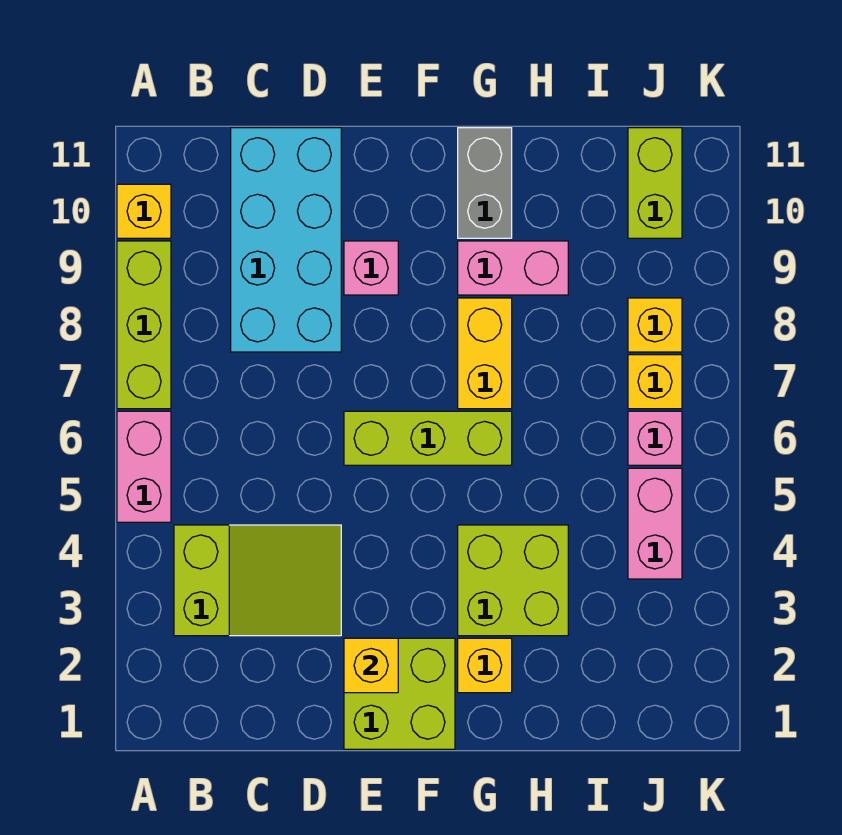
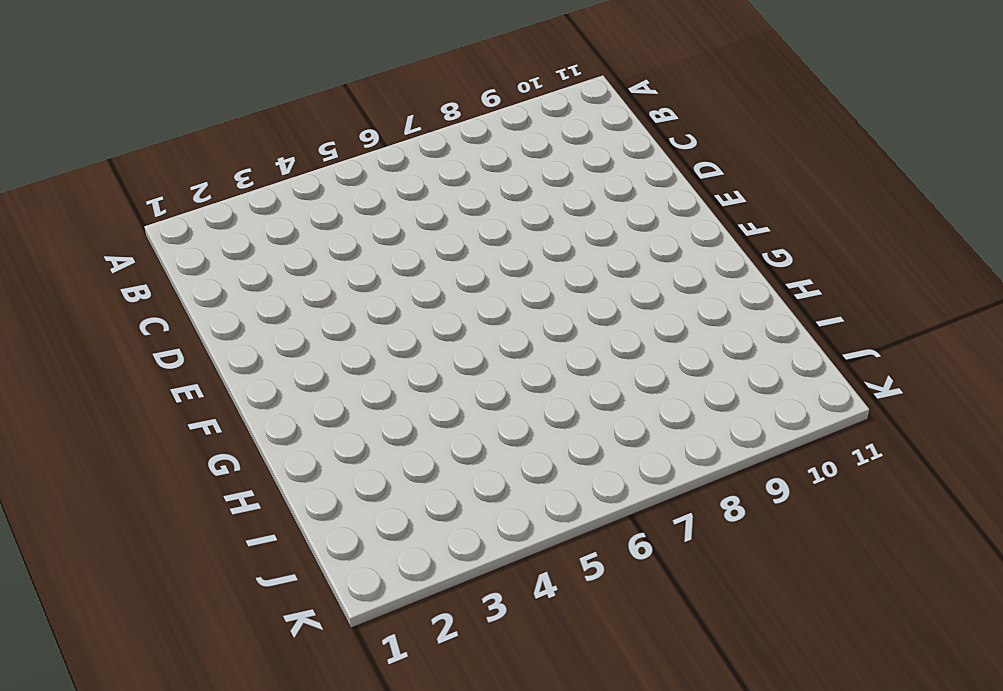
none -> pink brick A5:A6 level 1
none -> lime brick A7:A9 level 1
none -> yellow brick A10 level 1

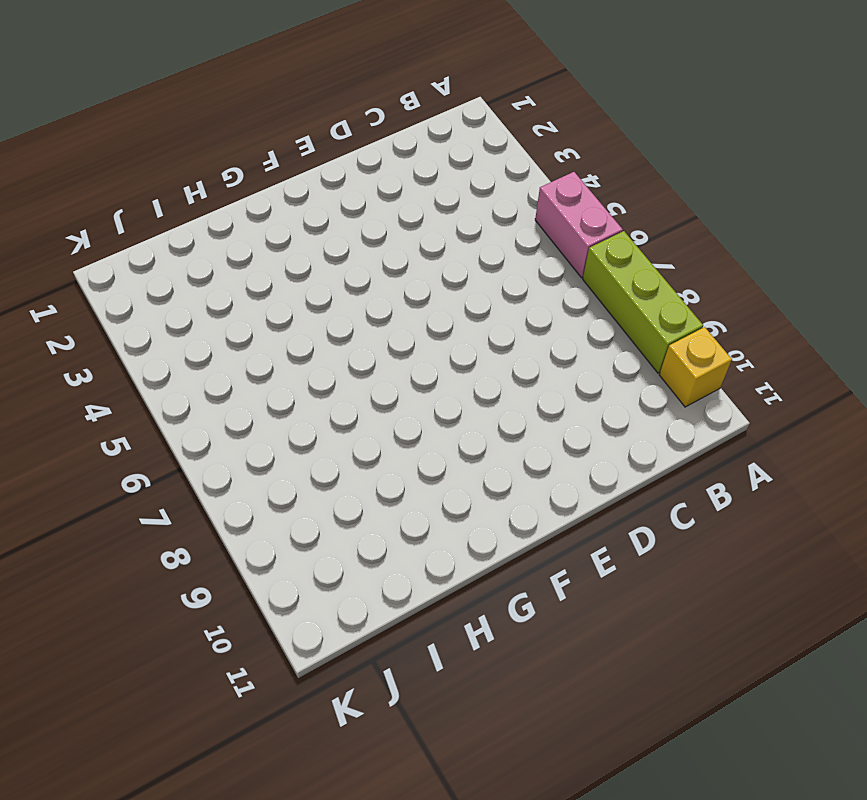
none -> lime slope B3:D4 level 1 top B
none -> cyan brick C8:D11 level 1
none -> lime brick E1:F2 level 1

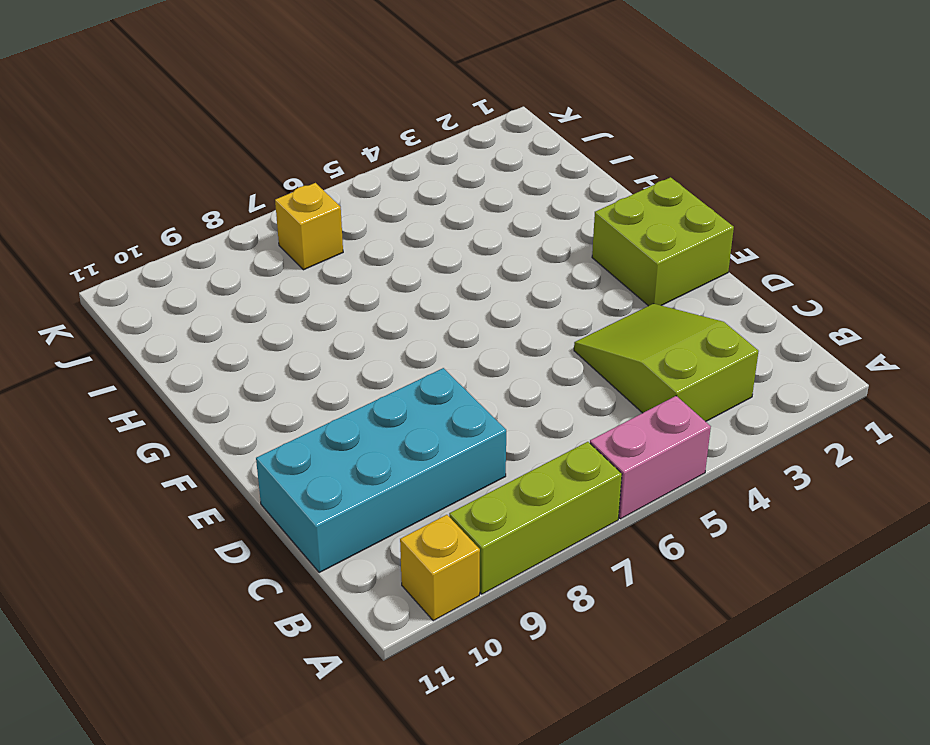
none -> lime brick E6:G6 level 1
none -> pink brick E9 level 1
none -> yellow brick G2 level 1

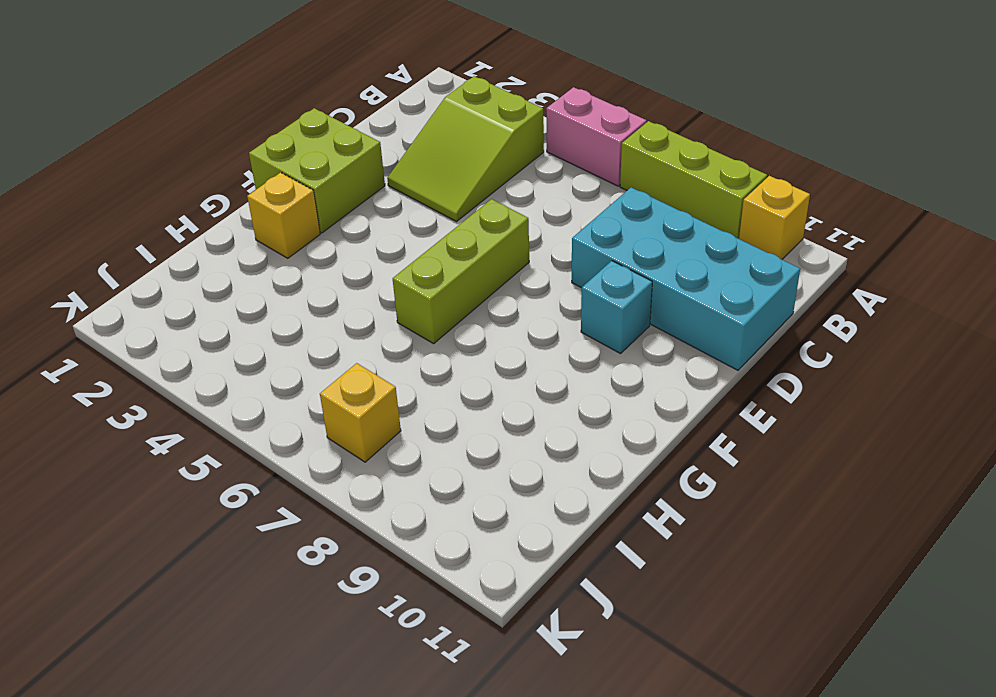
cyan brick E9 level 1 -> pink brick E9 level 1
none -> lime brick G3:H4 level 1
none -> yellow brick G7:G8 level 1
none -> pink brick G9:H9 level 1

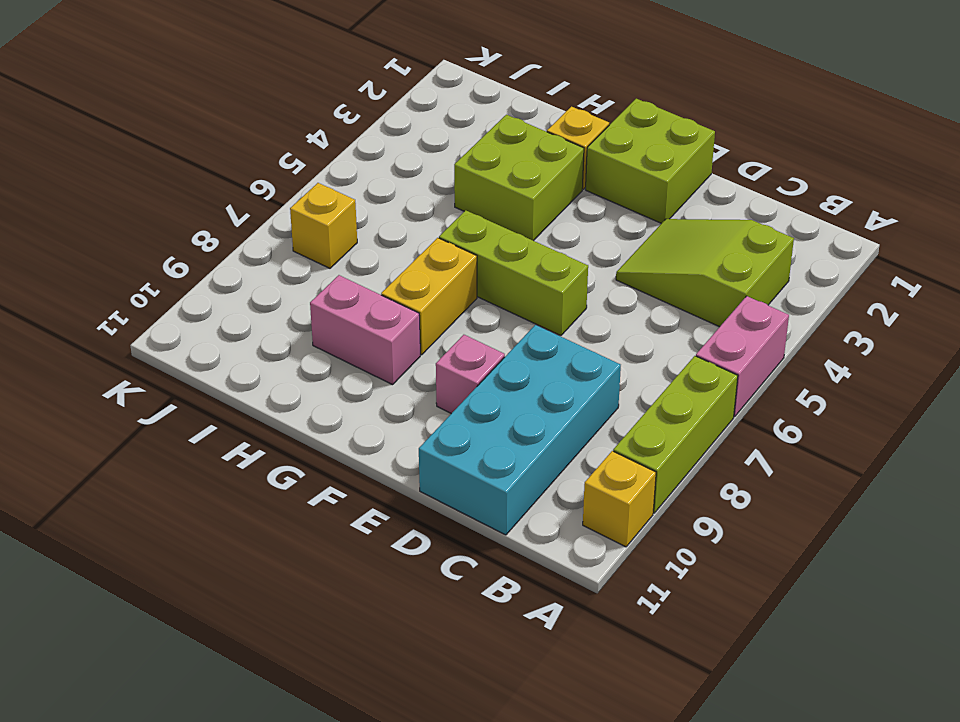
none -> grey brick G10:G11 level 1
none -> pink brick J4:J5 level 1
none -> pink brick J6 level 1

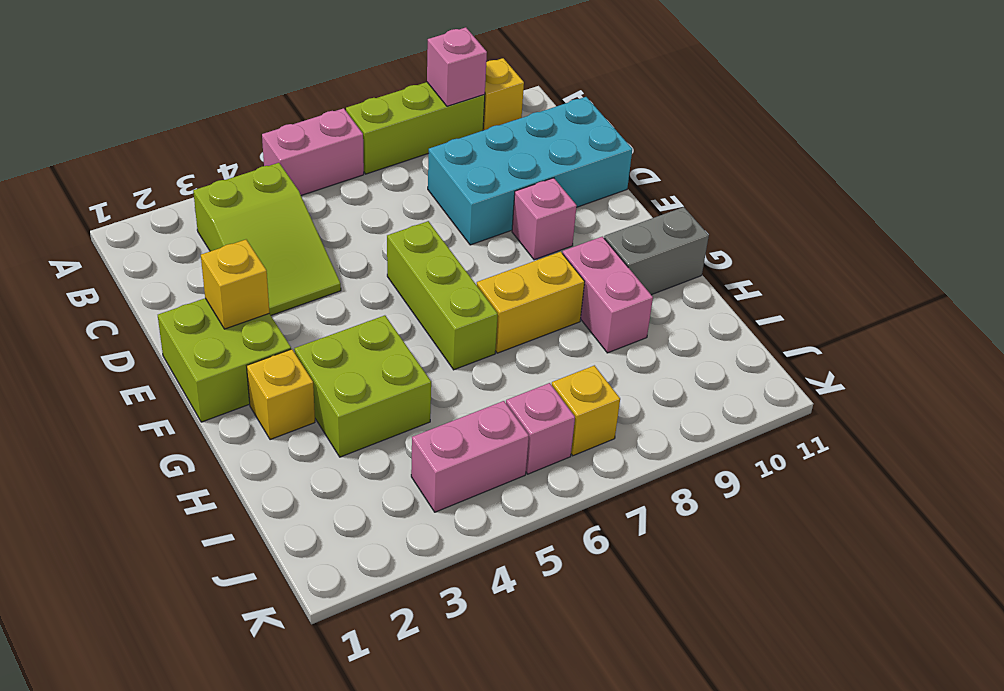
pink brick A9 level 2 -> none
none -> yellow brick J8 level 1
none -> lime brick J10:J11 level 1

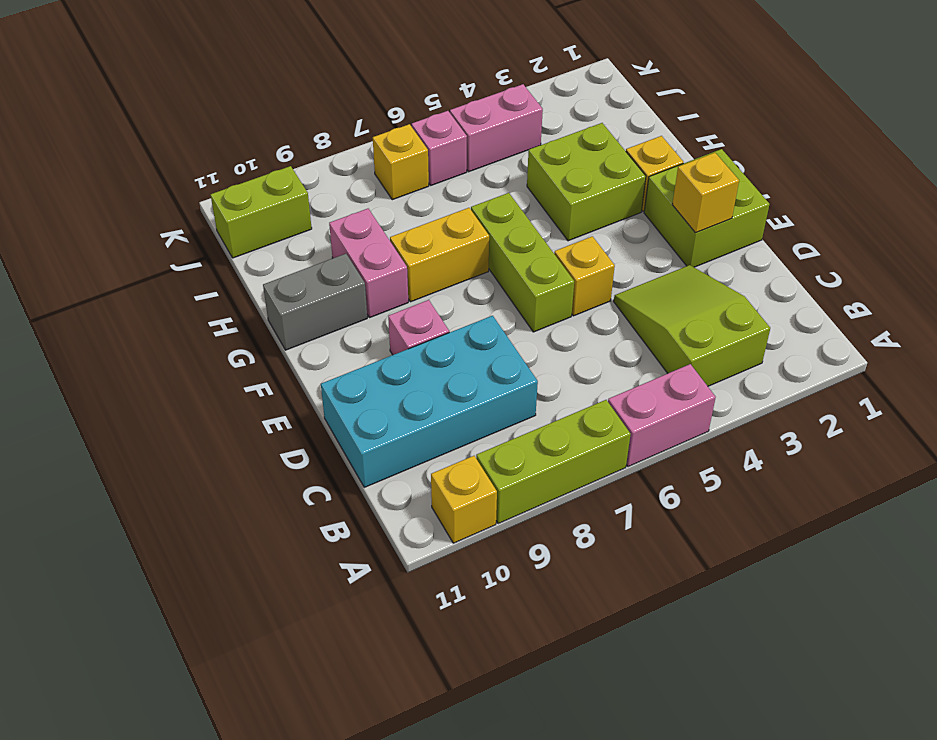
yellow brick E5 level 1 -> yellow brick J8 level 1

